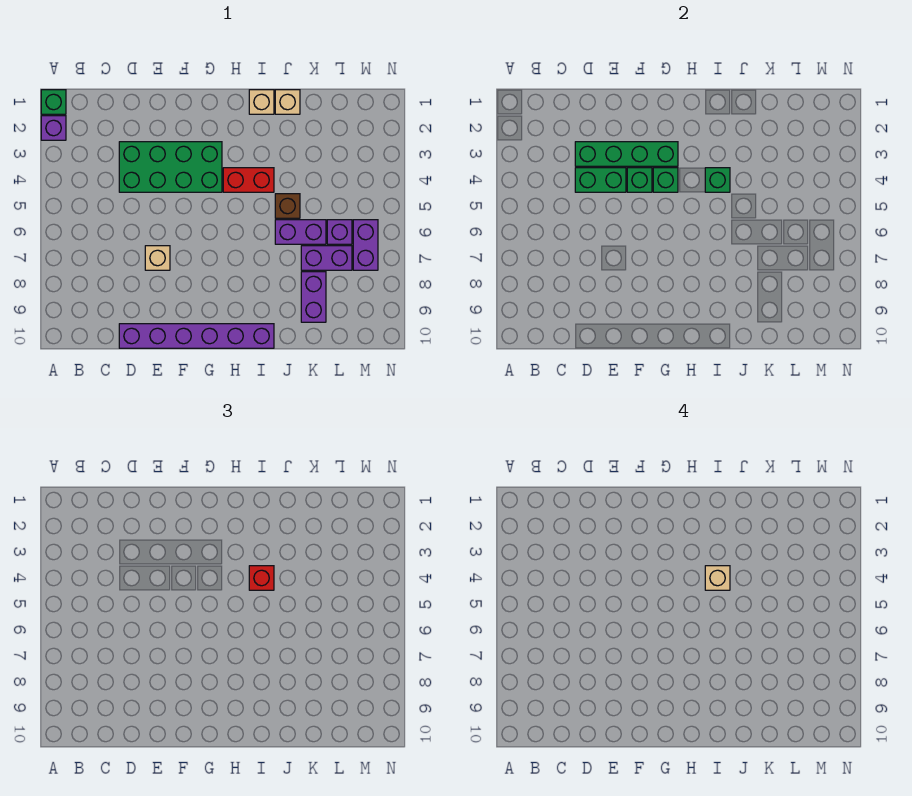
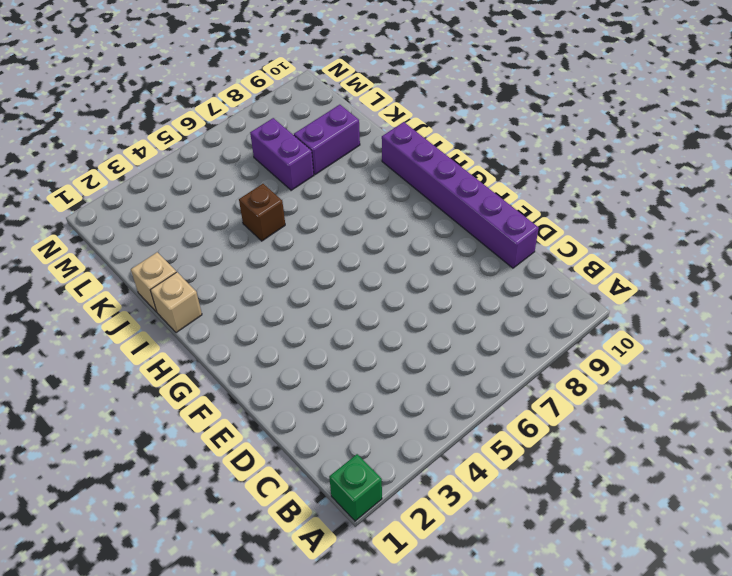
none -> purple brick A2 level 1
none -> green brick D3:G4 level 1
none -> tan brick E7 level 1

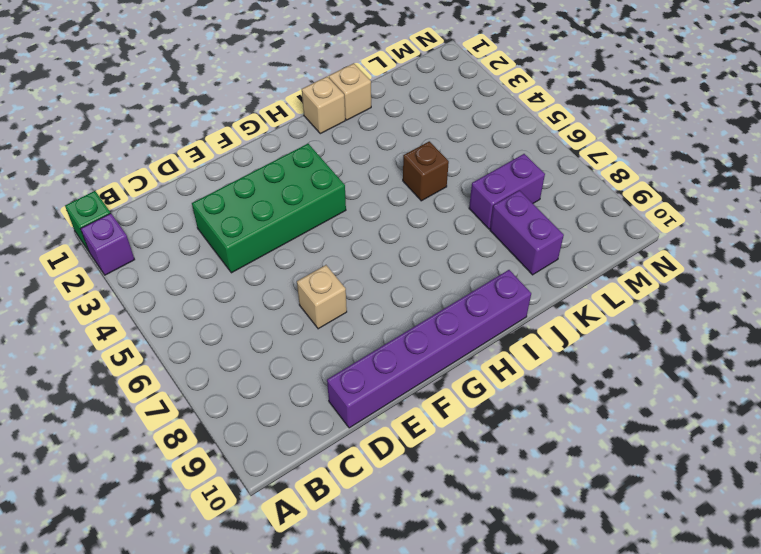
none -> red brick H4:I4 level 1
none -> purple brick J6:K6 level 1
none -> purple brick L6 level 1

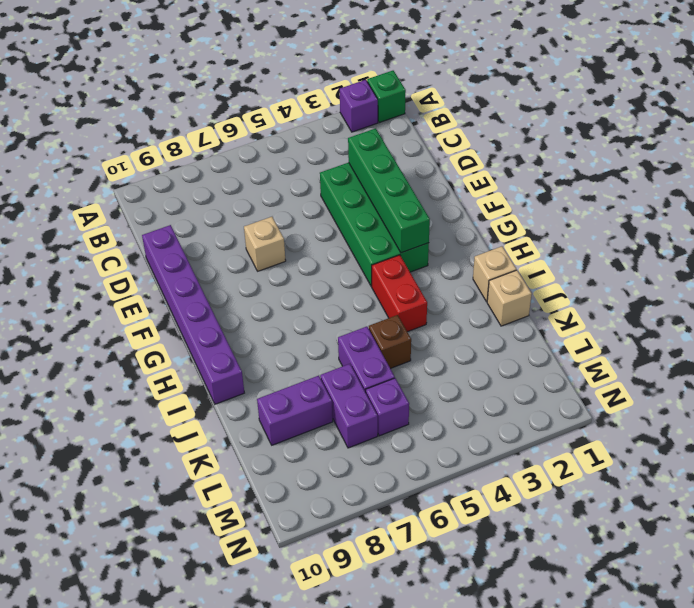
none -> purple brick M6:M7 level 1
none -> green brick D4:E4 level 2
none -> green brick F4 level 2

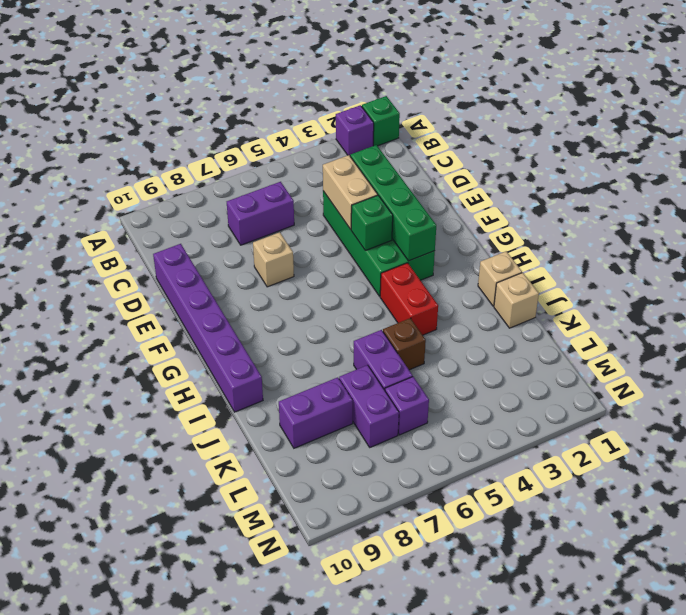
purple brick C6:C7 level 1 -> purple brick M6:M7 level 1
tan brick D4:E4 level 2 -> green brick D4:E4 level 2
none -> green brick G4 level 2
none -> green brick I4 level 2
none -> red brick I4 level 3

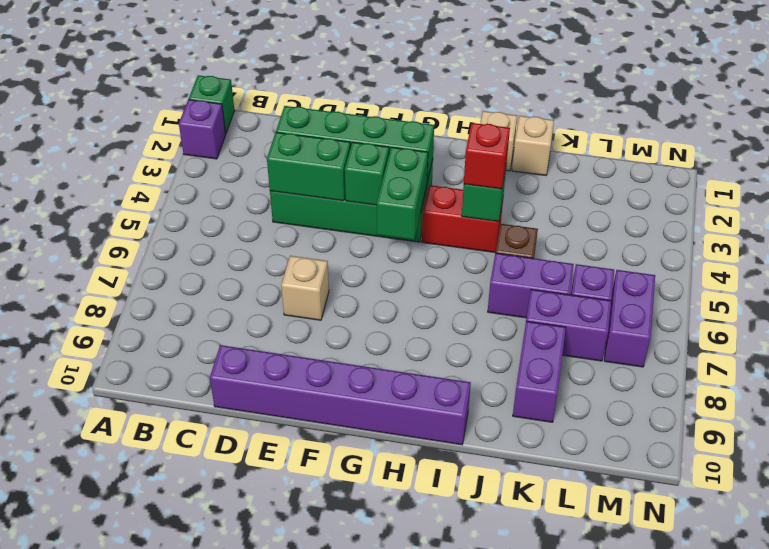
green brick G4:G5 level 2 -> green brick G4 level 2
none -> tan brick I4 level 4

